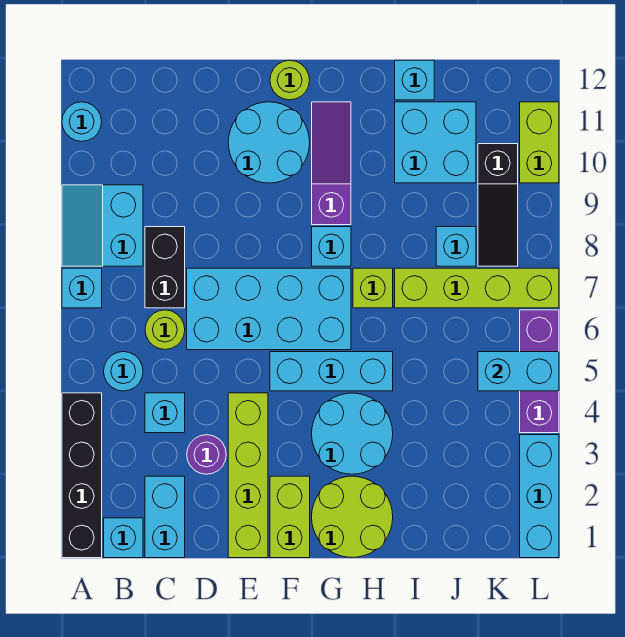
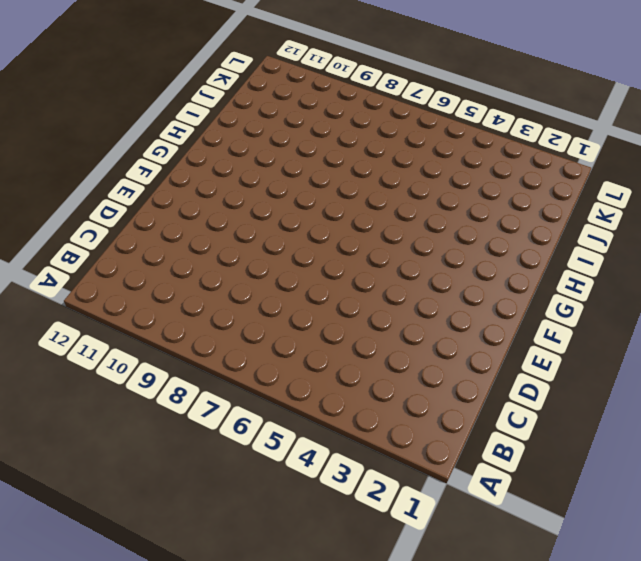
none -> black brick A1:A4 level 1
none -> cyan brick A7 level 1
none -> cyan slope A8:B9 level 1 top B
none -> cyan round brick A11 level 1

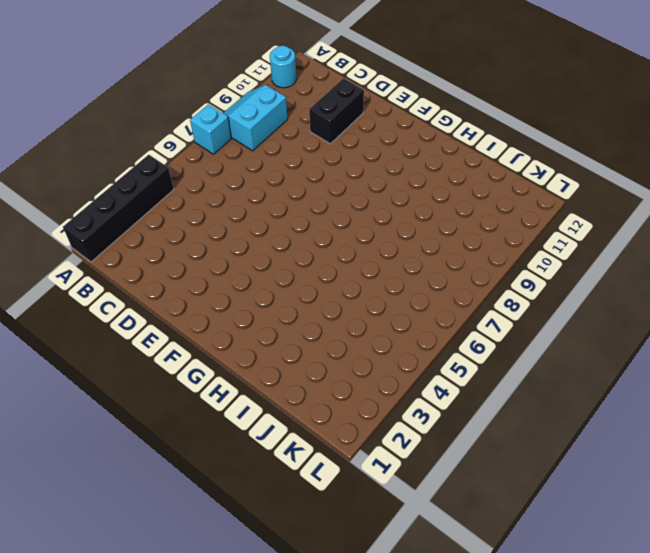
black brick D10:D11 level 1 -> black brick C7:C8 level 1
none -> cyan brick B1 level 1
none -> cyan round brick B5 level 1
none -> cyan brick C1:C2 level 1
none -> cyan brick C4 level 1

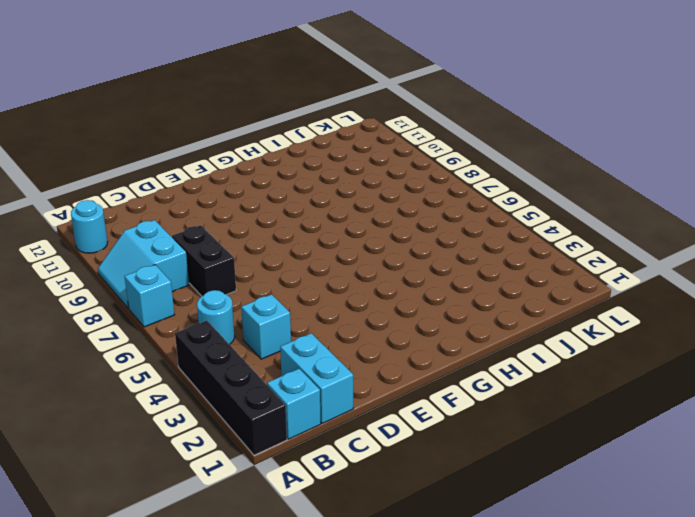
none -> lime round brick C6 level 1
none -> purple round brick D3 level 1
none -> cyan brick D6:G7 level 1
none -> lime brick E1:E4 level 1

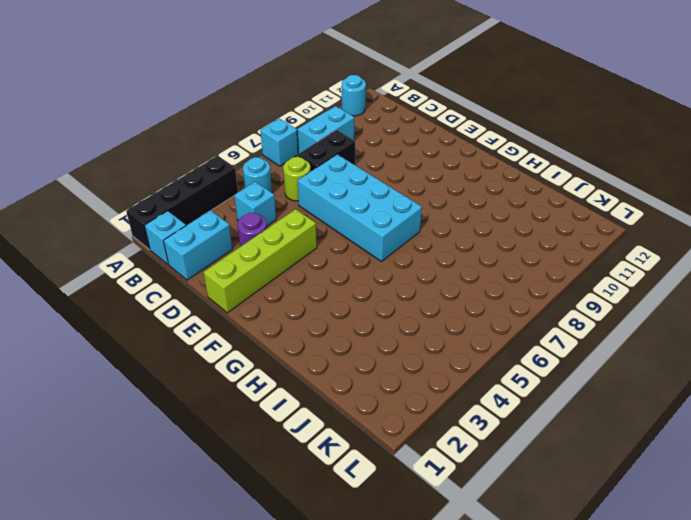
none -> cyan round brick E10:F11 level 1
none -> lime brick F1:F2 level 1
none -> cyan brick F5:H5 level 1
none -> lime round brick F12 level 1

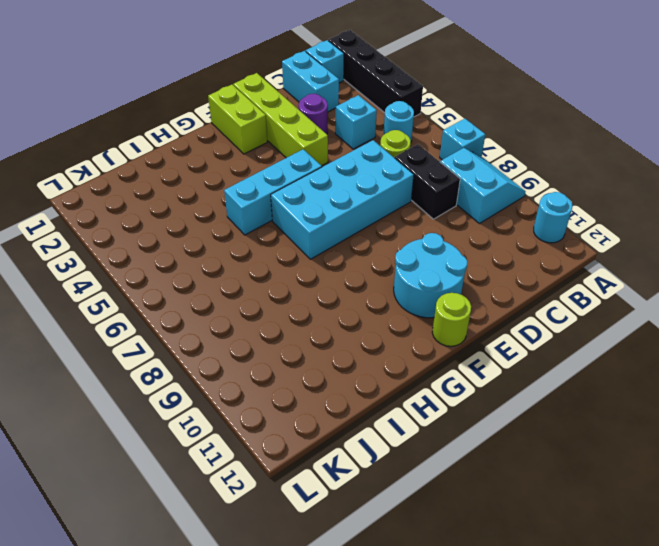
none -> lime round brick G1:H2 level 1
none -> cyan round brick G3:H4 level 1
none -> cyan brick G8 level 1
none -> purple slope G9:G11 level 1 top 9

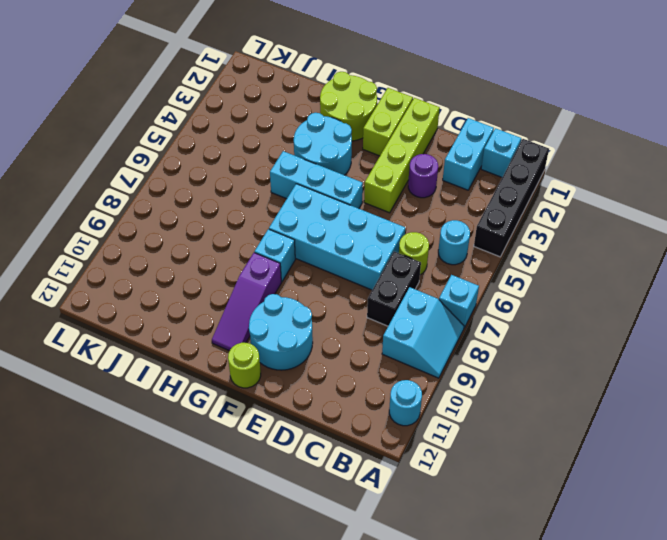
none -> cyan brick C4 level 1
none -> lime brick H7 level 1
none -> lime brick I7:L7 level 1
none -> cyan brick I10:J11 level 1

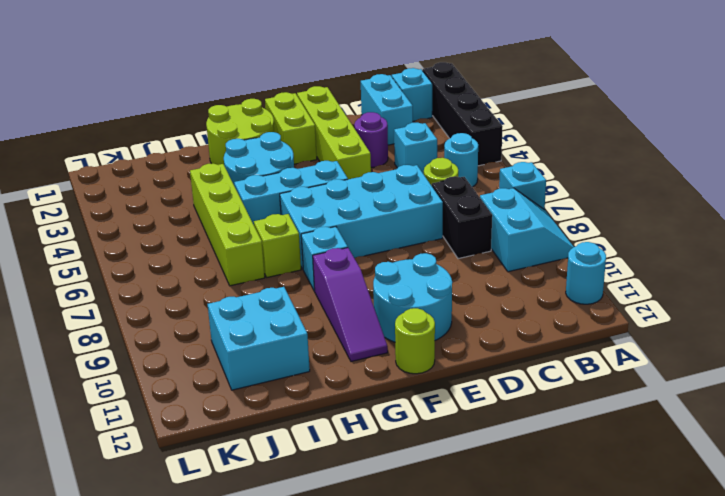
lime brick I4:I7 level 1 -> lime brick I7:L7 level 1
none -> cyan brick I12 level 1
none -> cyan brick J8 level 1
none -> black slope K8:K10 level 1 top 10
none -> cyan brick L1:L3 level 1

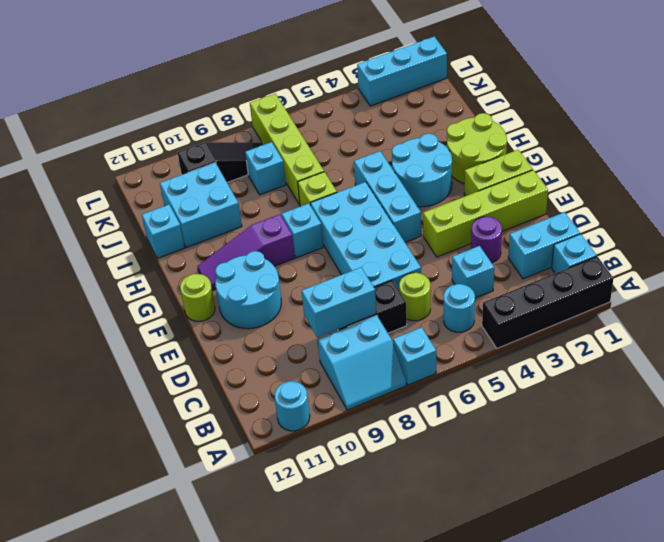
cyan brick C8:C9 level 2 -> cyan brick K5:L5 level 2
none -> purple brick L4:L6 level 1
none -> lime brick L10:L11 level 1

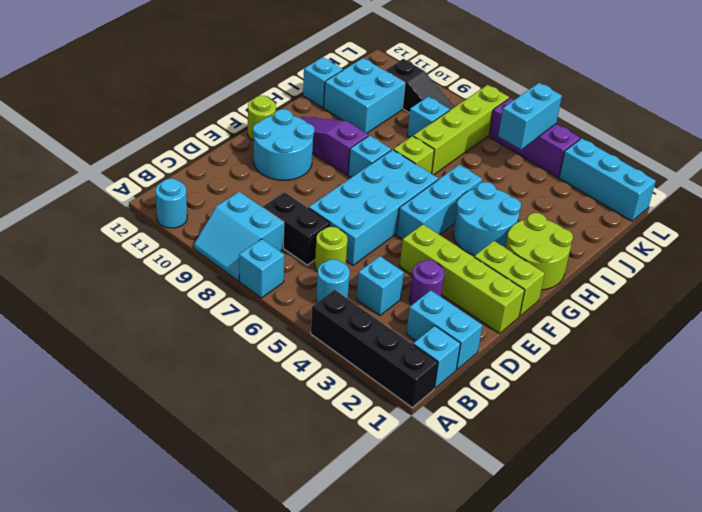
none -> lime brick L10:L11 level 1

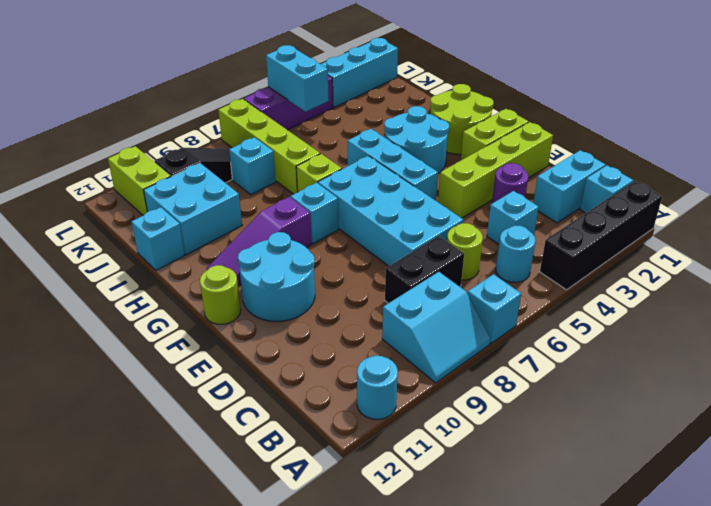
lime brick K11:L11 level 1 -> lime brick L10:L11 level 1

